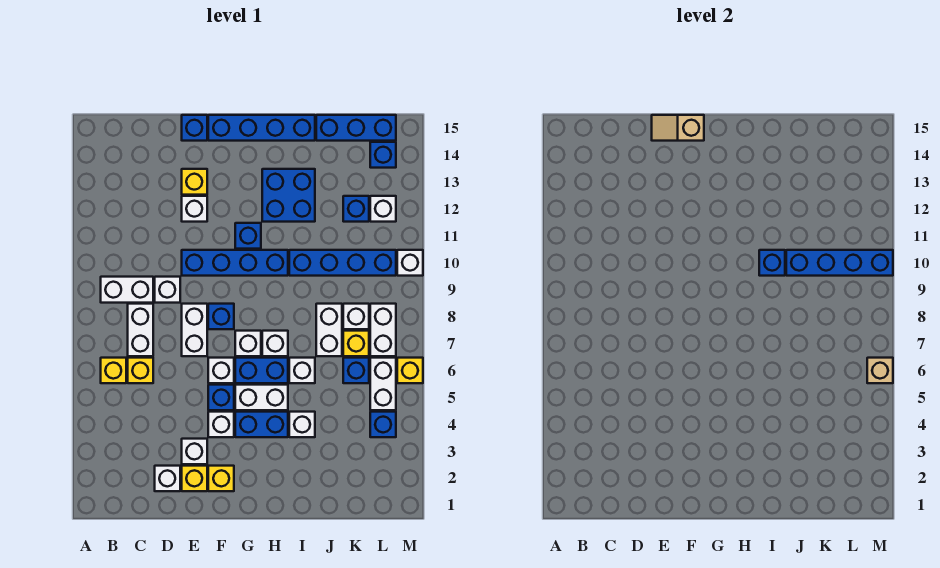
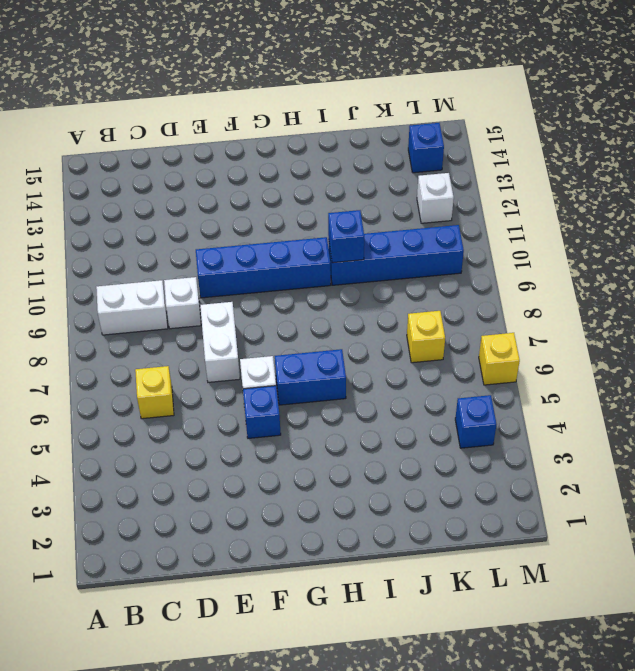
none -> yellow brick B6 level 1
none -> white brick C7:C8 level 1
none -> white brick D2 level 1
none -> yellow brick E2 level 1

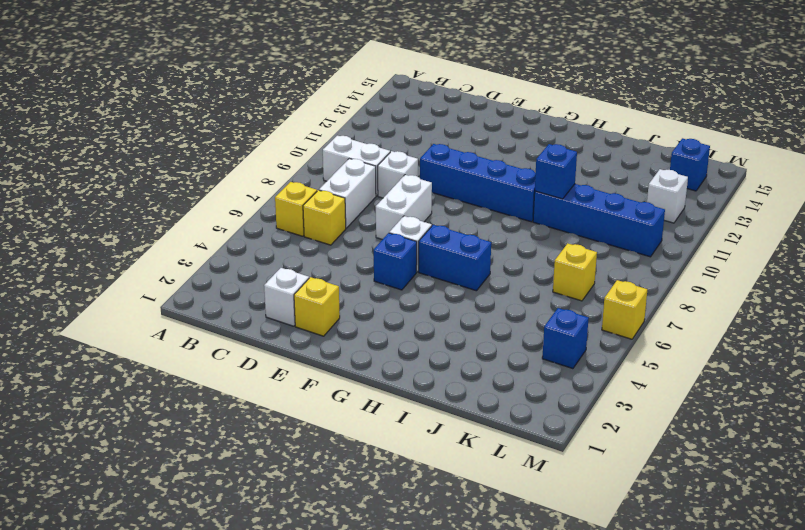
none -> white brick E3 level 1
none -> white brick E12 level 1
none -> yellow brick E13 level 1
none -> blue brick E15 level 1

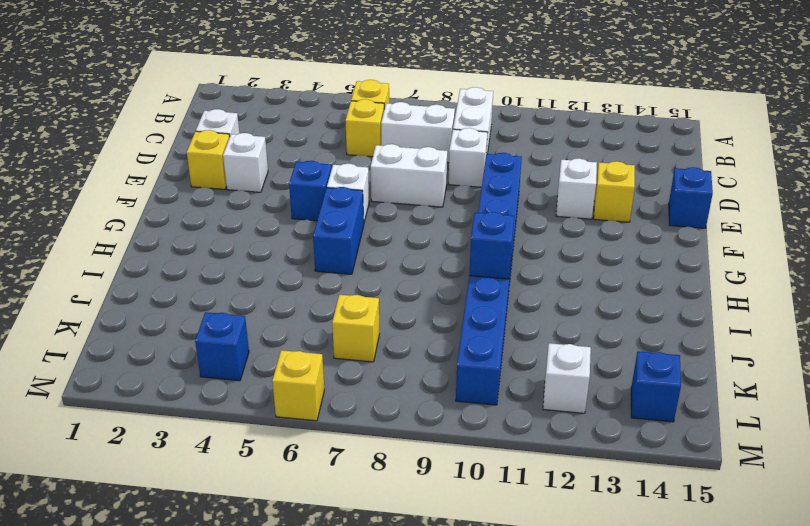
none -> yellow brick F2 level 1
none -> white brick F4 level 1
none -> blue brick F8 level 1
none -> blue brick F15:I15 level 1

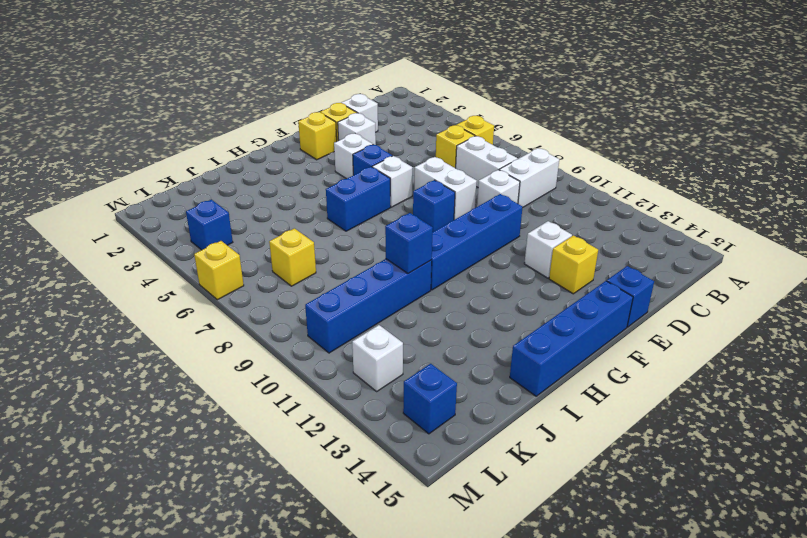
none -> blue brick G4:H4 level 1
none -> white brick G5:H5 level 1
none -> white brick G7 level 1
none -> blue brick G11 level 1

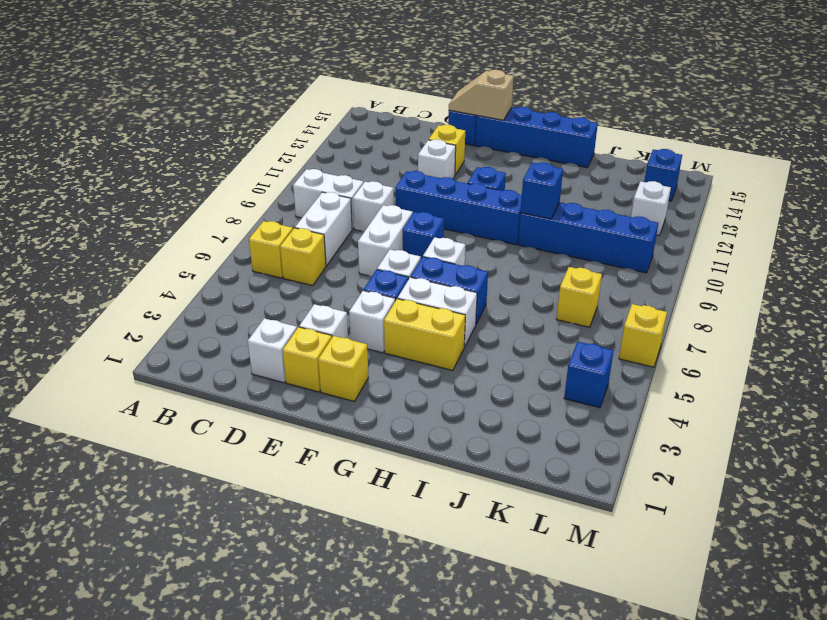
yellow brick G4:H4 level 1 -> blue brick G4:H4 level 1
none -> white brick H7 level 1
none -> blue brick H12:I13 level 1
none -> white brick I4 level 1
none -> white brick I6 level 1

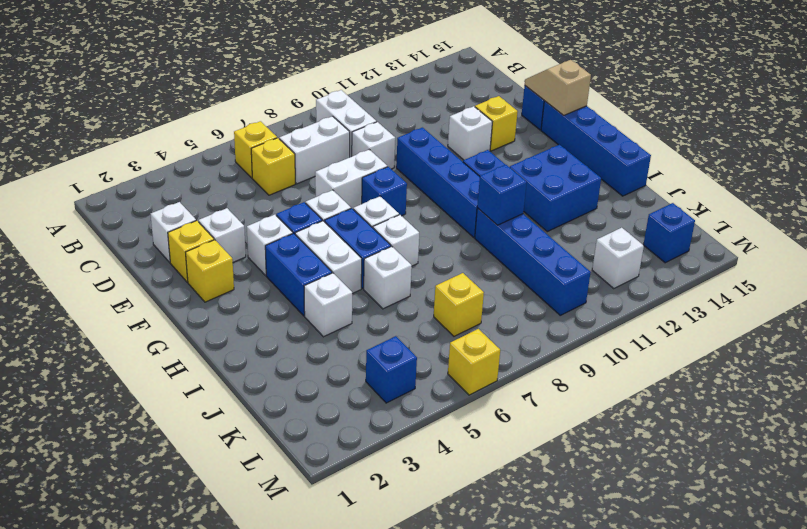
none -> white brick J7:J8 level 1
none -> blue brick J15:L15 level 1
none -> blue brick K6 level 1
none -> white brick K8 level 1

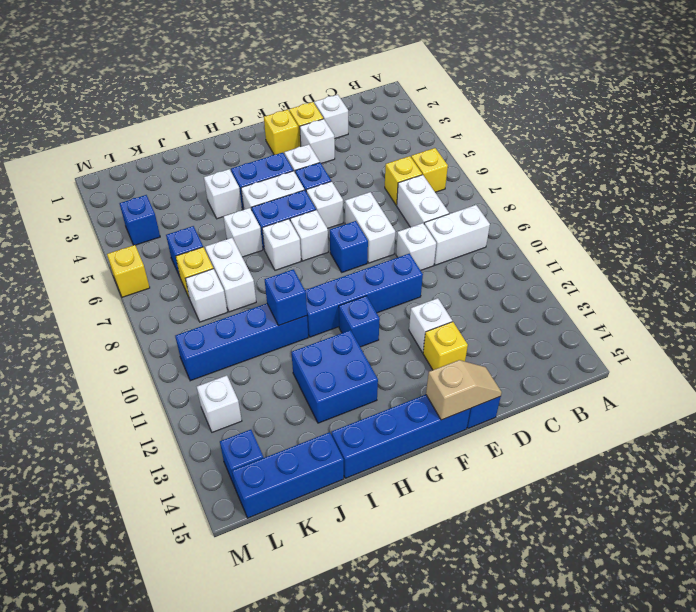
none -> blue brick K12 level 1
none -> white brick L5:L6 level 1
none -> white brick L7:L8 level 1
none -> white brick M10 level 1

